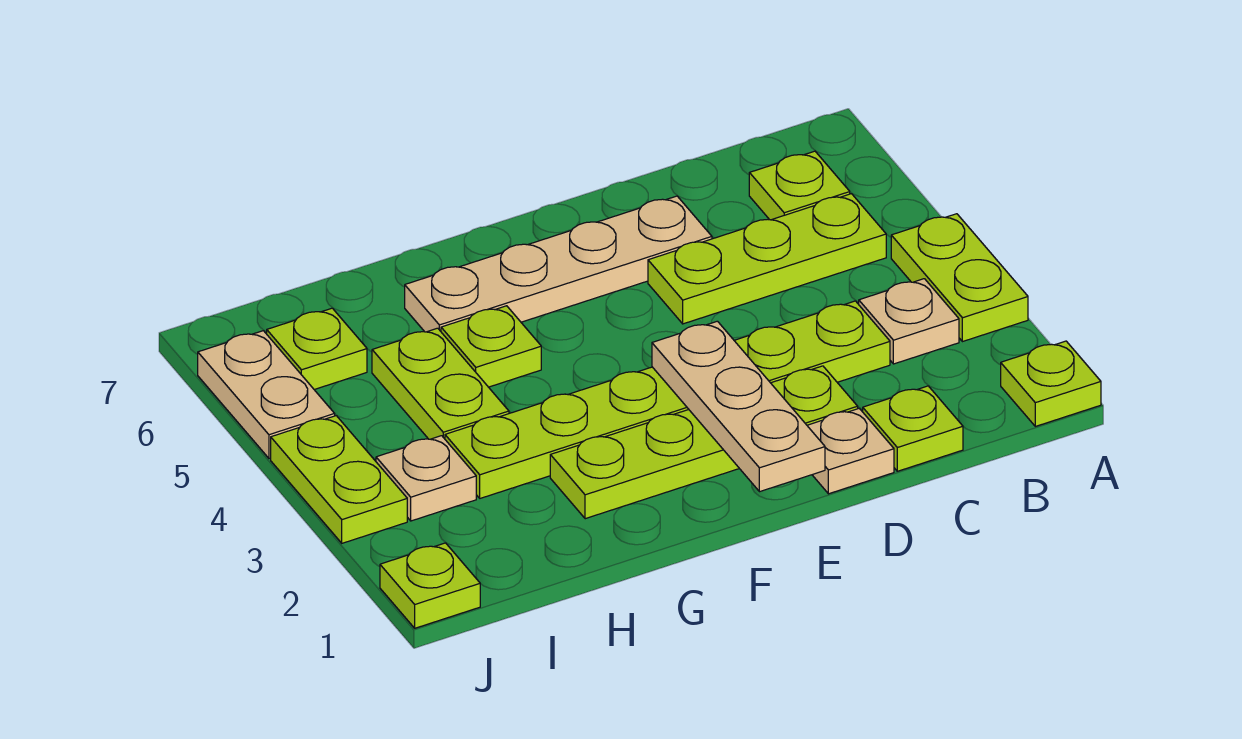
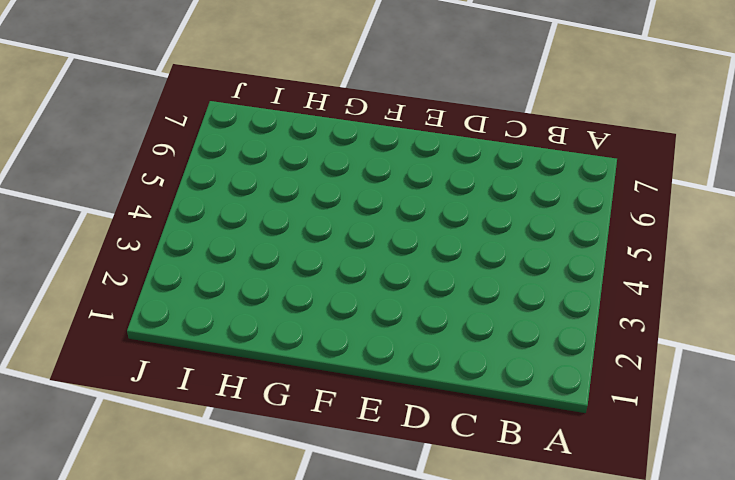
none -> lime plate A1 level 1
none -> lime plate A3:A4 level 1
none -> tan plate B3 level 1

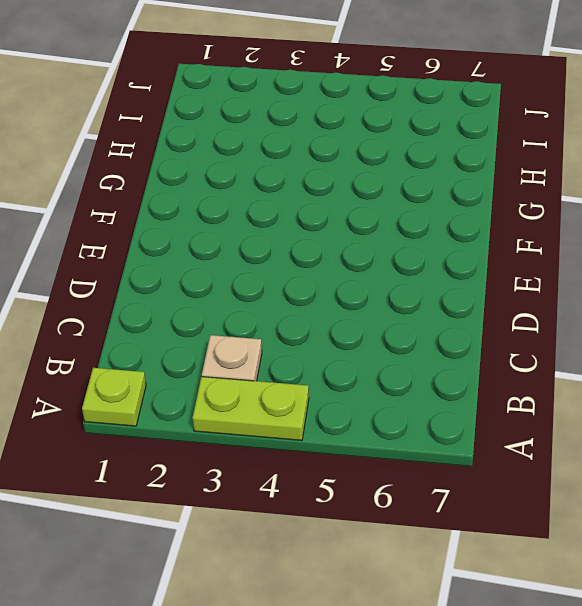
none -> lime plate B5:D5 level 1
none -> lime plate B6 level 1
none -> lime plate C1 level 1

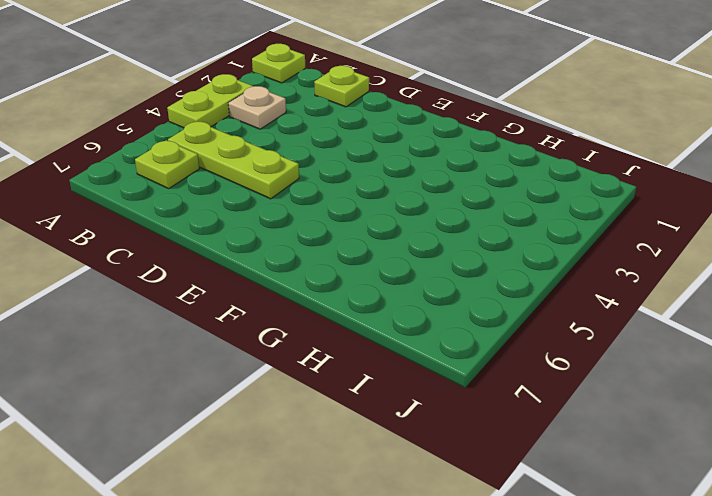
none -> lime plate C3:H3 level 1
none -> tan plate D1 level 1
none -> lime plate D2:G2 level 1

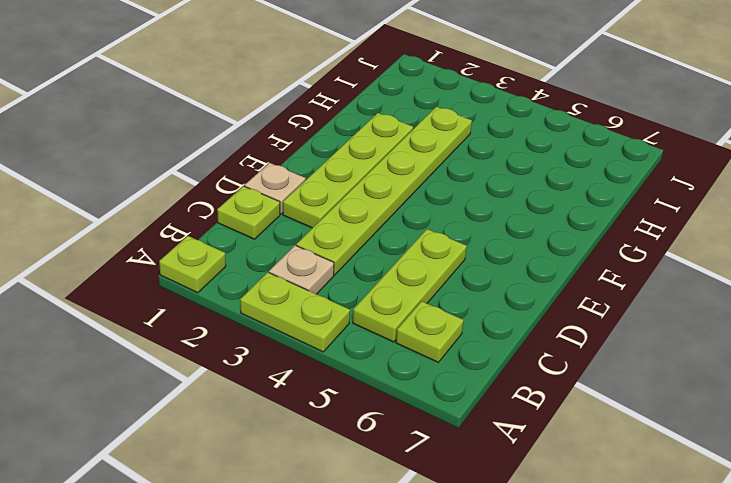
none -> tan plate D6:G6 level 1
none -> lime plate G5 level 1
none -> lime plate H4:H5 level 1

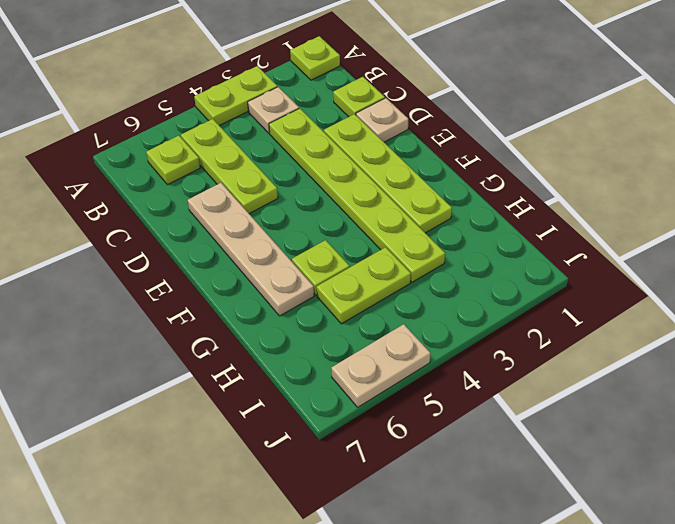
none -> tan plate I3 level 1
none -> lime plate I6 level 1
none -> lime plate J1 level 1

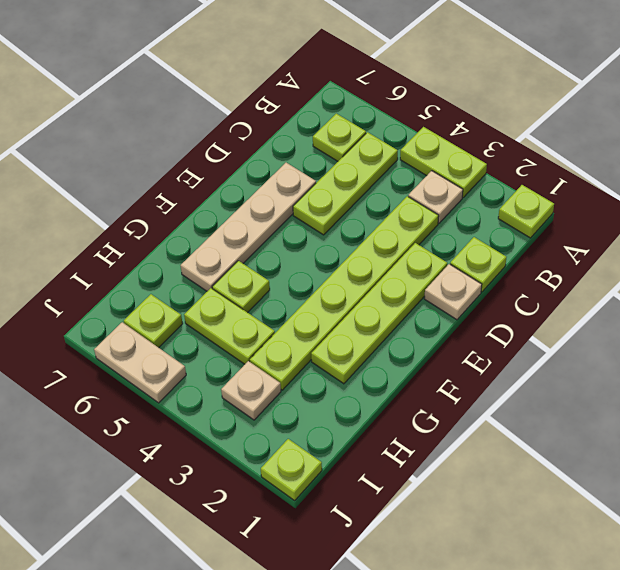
none -> lime plate J3:J4 level 1
none -> tan plate E1:E3 level 2

